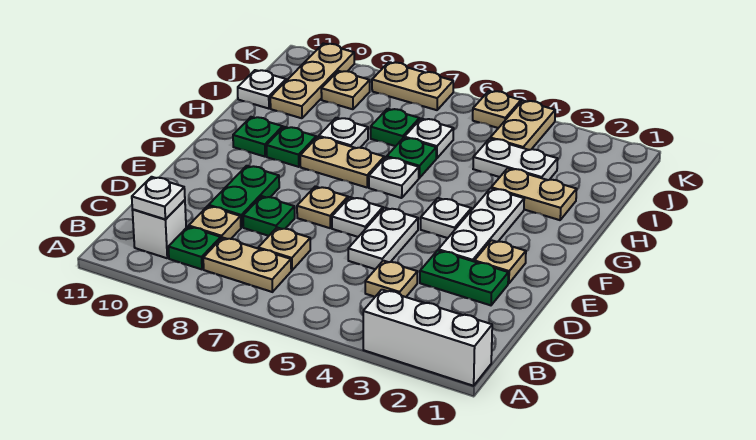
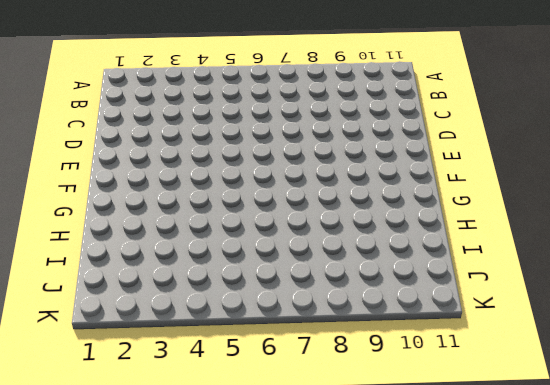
none -> white brick A1:A3 level 1
none -> tan plate B7:B8 level 1
none -> green plate B9 level 1
none -> white brick B10 level 1

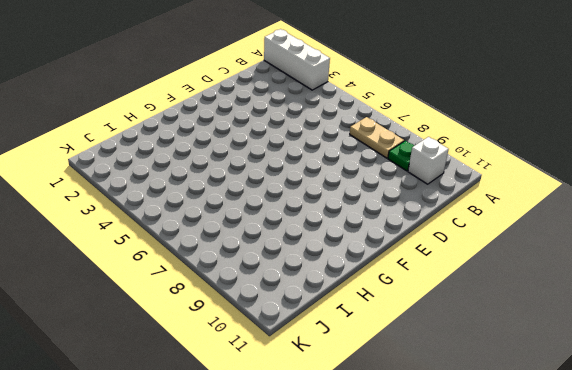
none -> tan plate C4 level 1
none -> tan plate C7 level 1
none -> tan plate C9 level 1
none -> green plate D2:D3 level 1

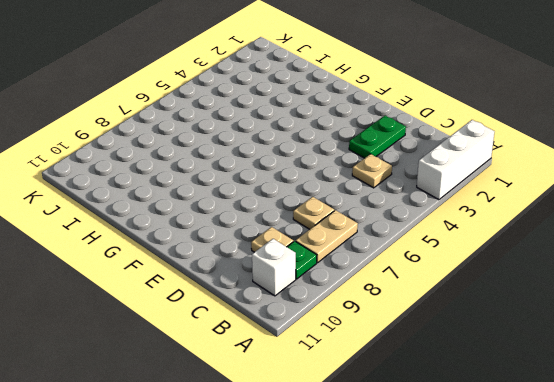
none -> white plate D5:E5 level 1
none -> green plate D8 level 1
none -> green plate D9:E9 level 1
none -> tan plate E2 level 1

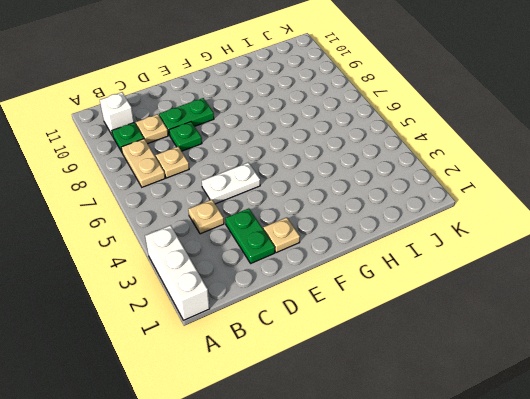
none -> white plate E3:G3 level 1
none -> white plate E6 level 1
none -> tan plate E7 level 1
none -> white plate F4 level 1

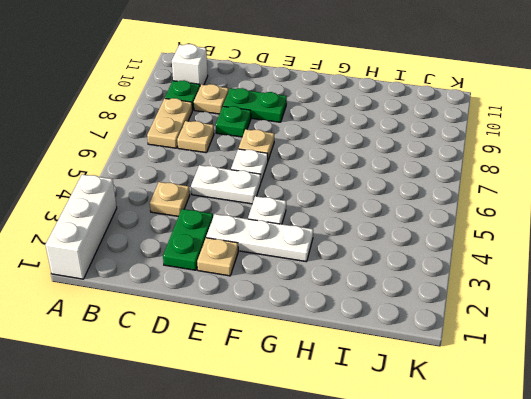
none -> white plate G6 level 1
none -> tan plate G7:G8 level 1
none -> green plate G9 level 1
none -> green plate G10 level 1

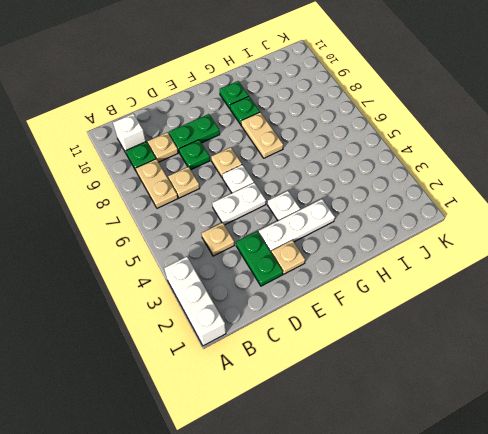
none -> white plate G6 level 1
none -> tan plate H2:H3 level 1
none -> green plate H6 level 1
none -> white plate H8 level 1

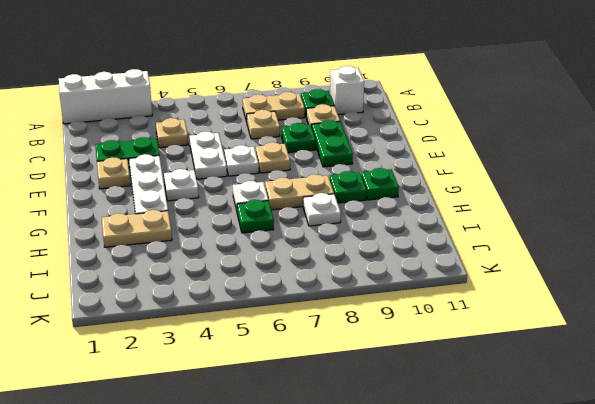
none -> white plate I3:I4 level 1
none -> white plate I6 level 1
none -> green plate I7 level 1
none -> tan plate I10:K10 level 1

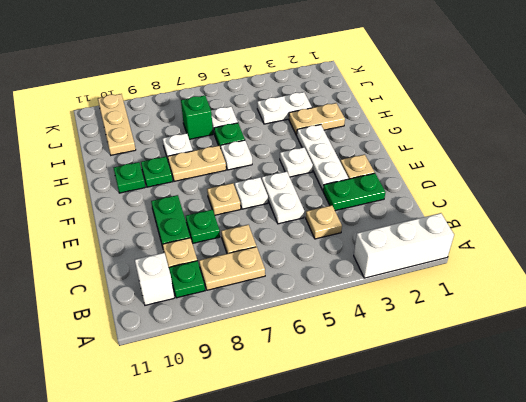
green brick I7 level 1 -> green plate I7 level 1
none -> white plate I11 level 1
none -> tan plate J4:K4 level 1
none -> tan plate J9 level 1
none -> tan plate K5 level 1

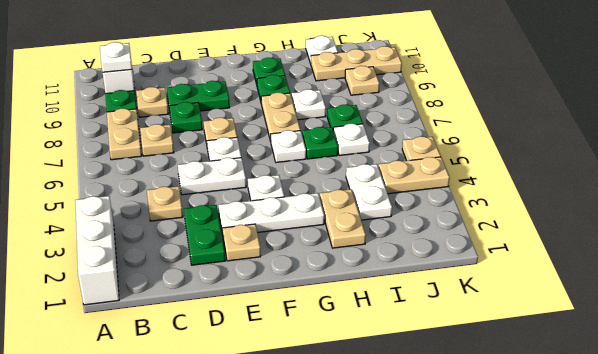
none -> tan plate K7:K8 level 1

